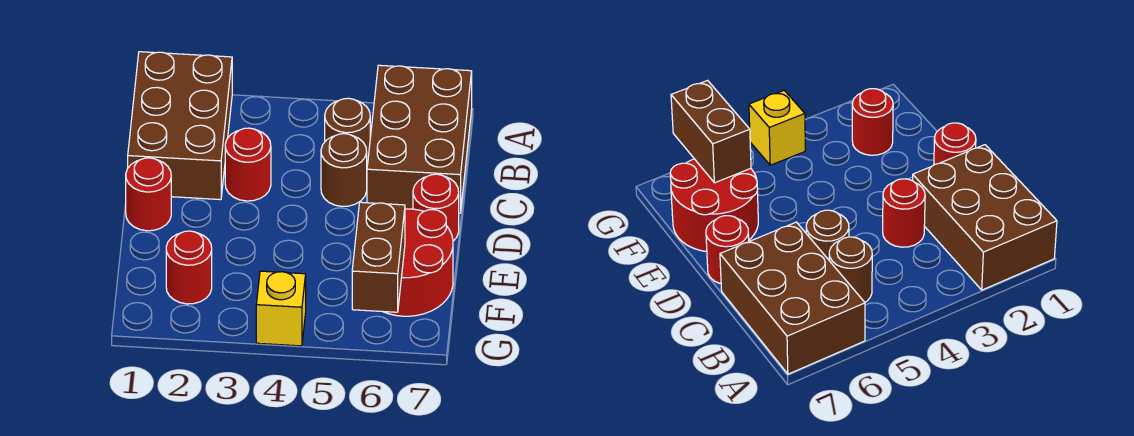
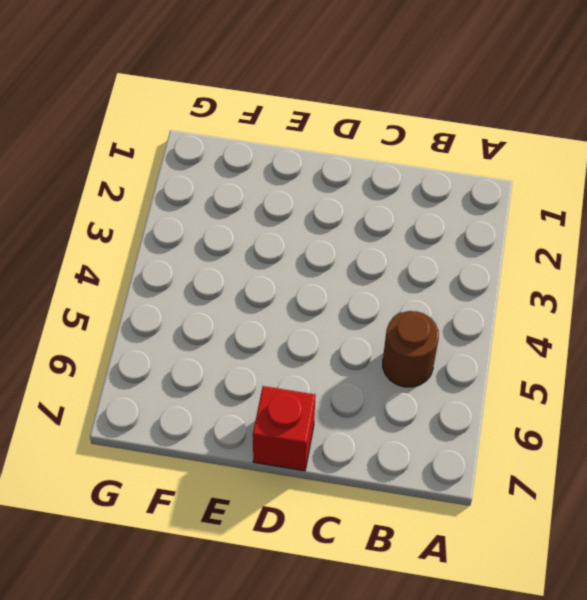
red brick D7 level 1 -> red round brick D7 level 1
none -> brown brick A1:C2 level 1
none -> brown brick A6:C7 level 1

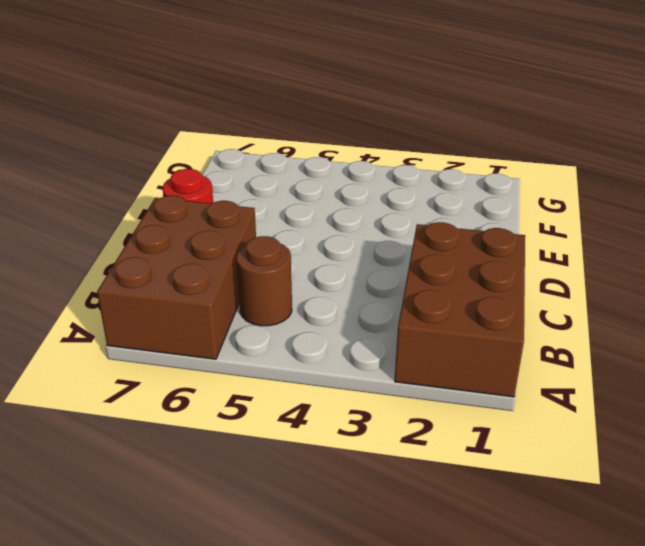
none -> red round brick C3 level 1
none -> brown round brick C5 level 1

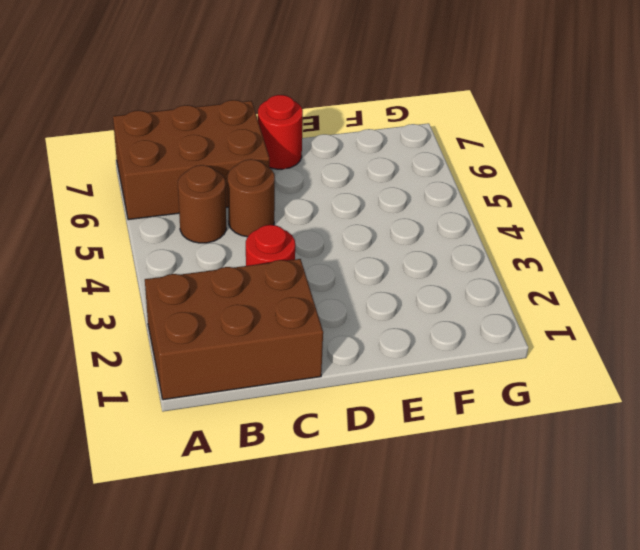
none -> red round brick D1 level 1
none -> red round brick E6:F7 level 1

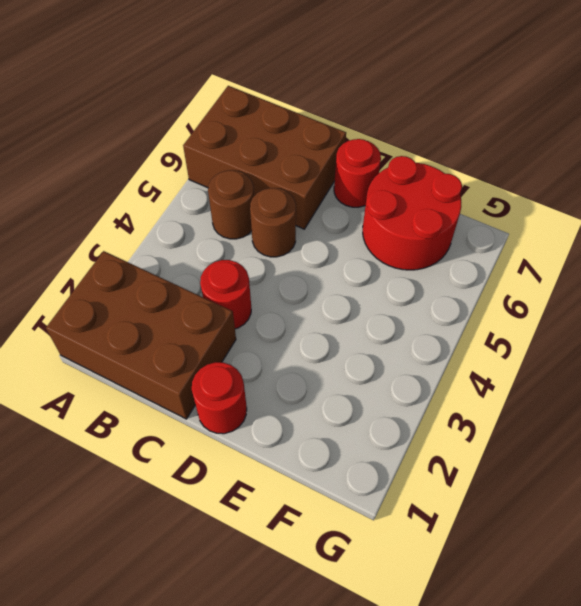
none -> red round brick F2 level 1
none -> yellow brick G4 level 1

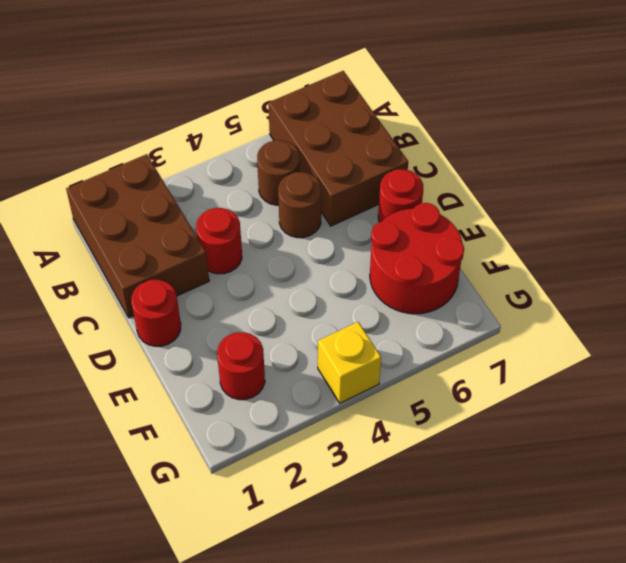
none -> brown brick F6:G6 level 2

